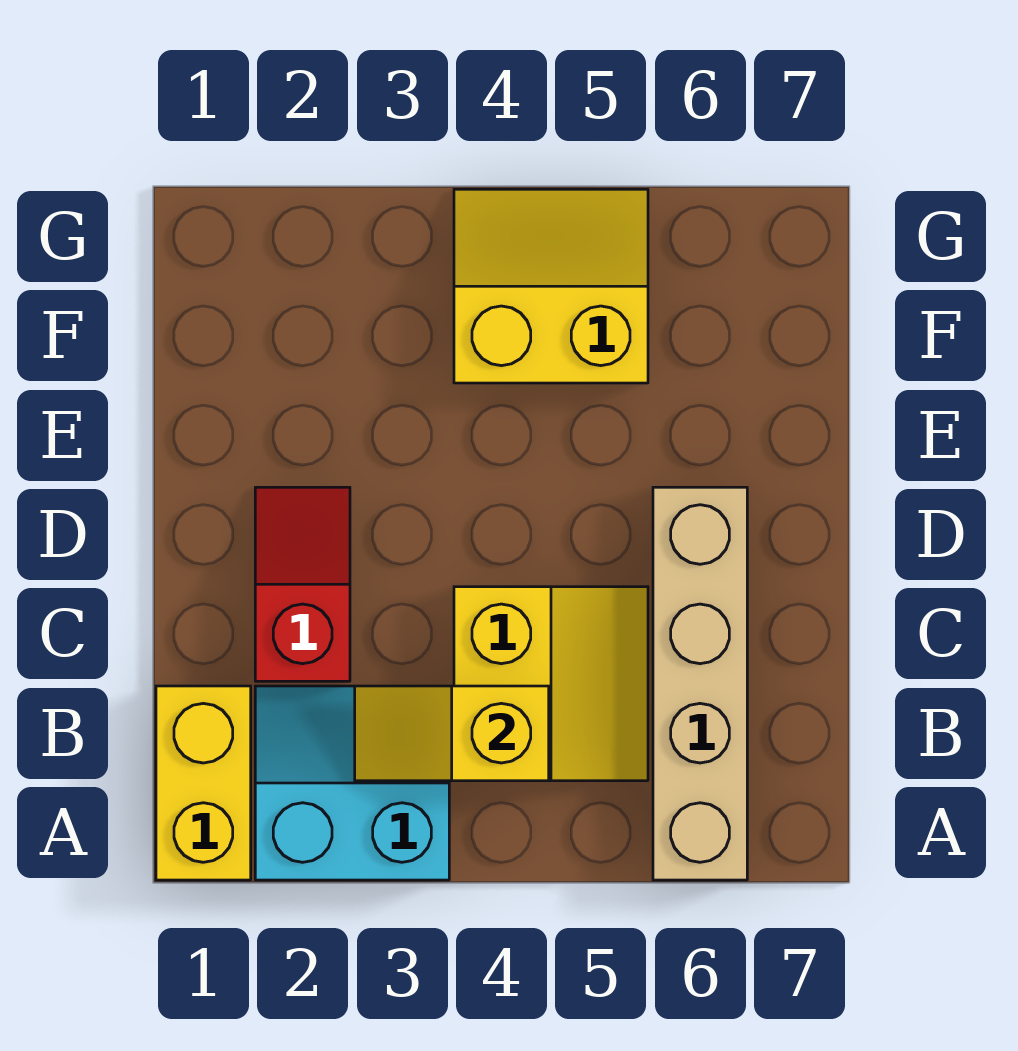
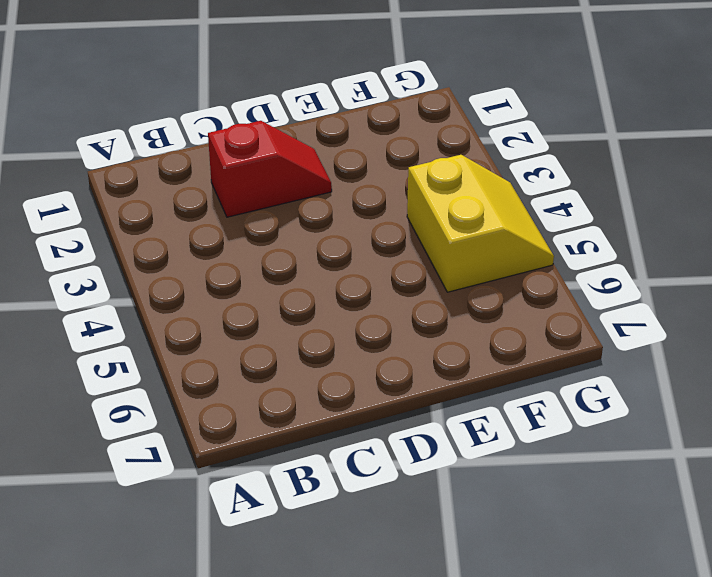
none -> yellow brick A1:B1 level 1
none -> cyan slope A2:B3 level 1 top A

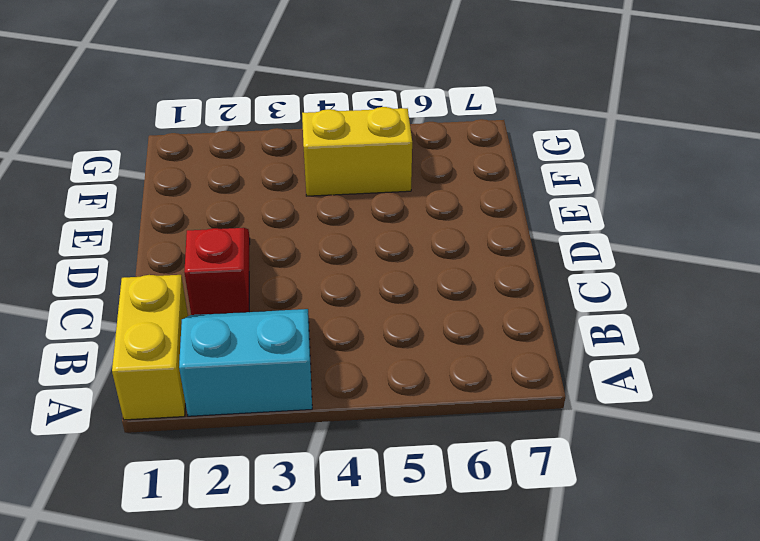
none -> tan brick A6:D6 level 1
none -> yellow slope B4:C5 level 1 top 4

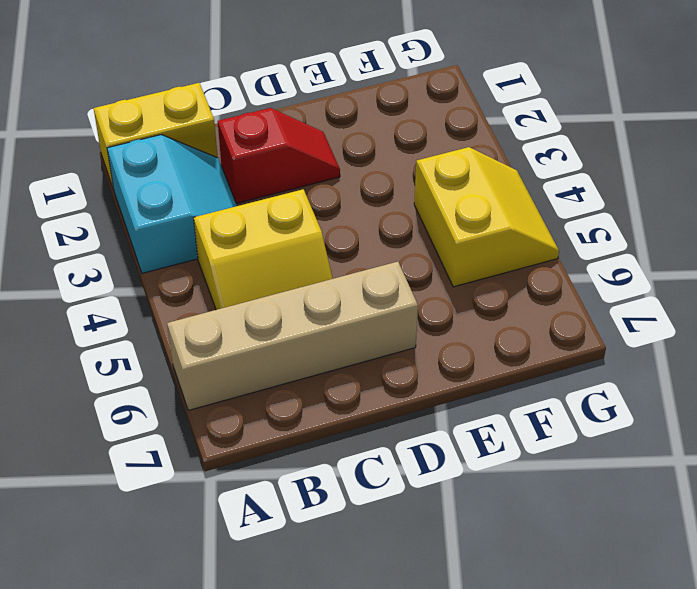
none -> yellow slope B3:B4 level 2 top 4

